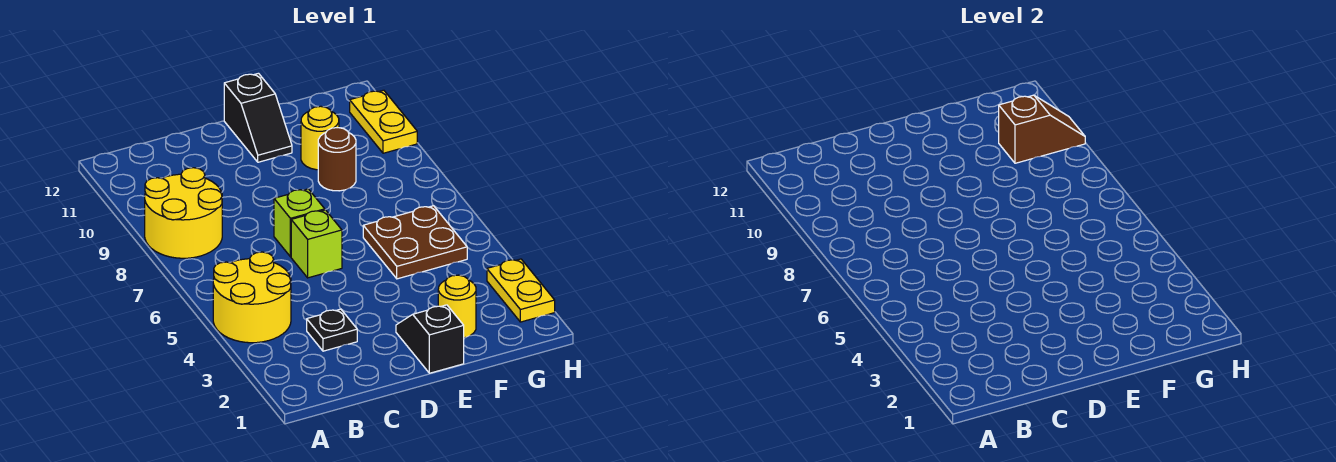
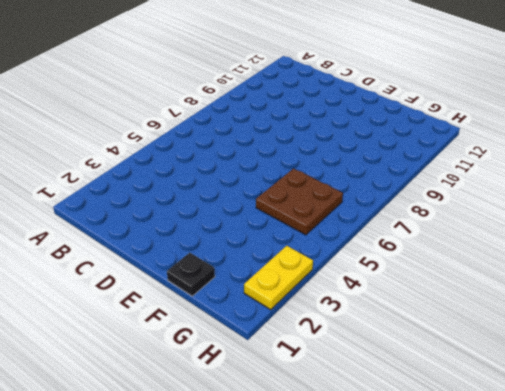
black plate F1 level 1 -> black plate C3 level 1
none -> yellow round brick A4:B5 level 1
none -> yellow round brick A8:B9 level 1
none -> lime brick D6 level 1

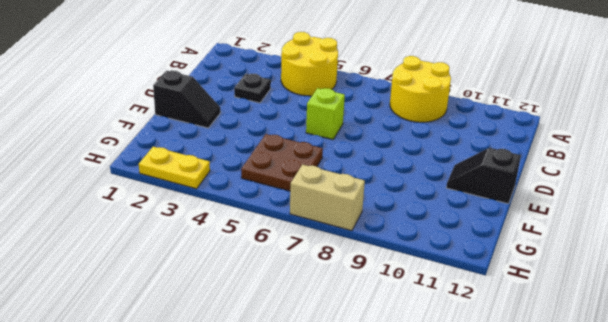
tan brick H7:H8 level 1 -> none
none -> lime brick D7 level 1
none -> yellow round brick F2 level 1
none -> brown round brick F9 level 1

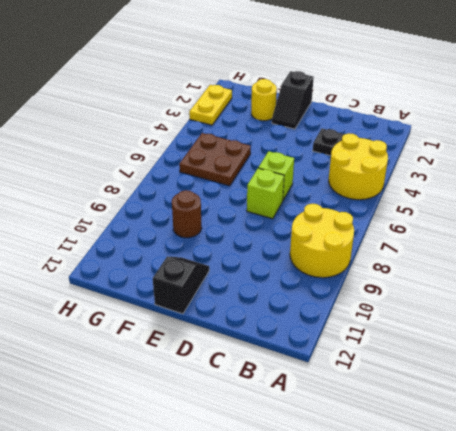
none -> yellow round brick F10 level 1
none -> yellow plate H10:H11 level 1
none -> brown slope G10:H10 level 2 top G

